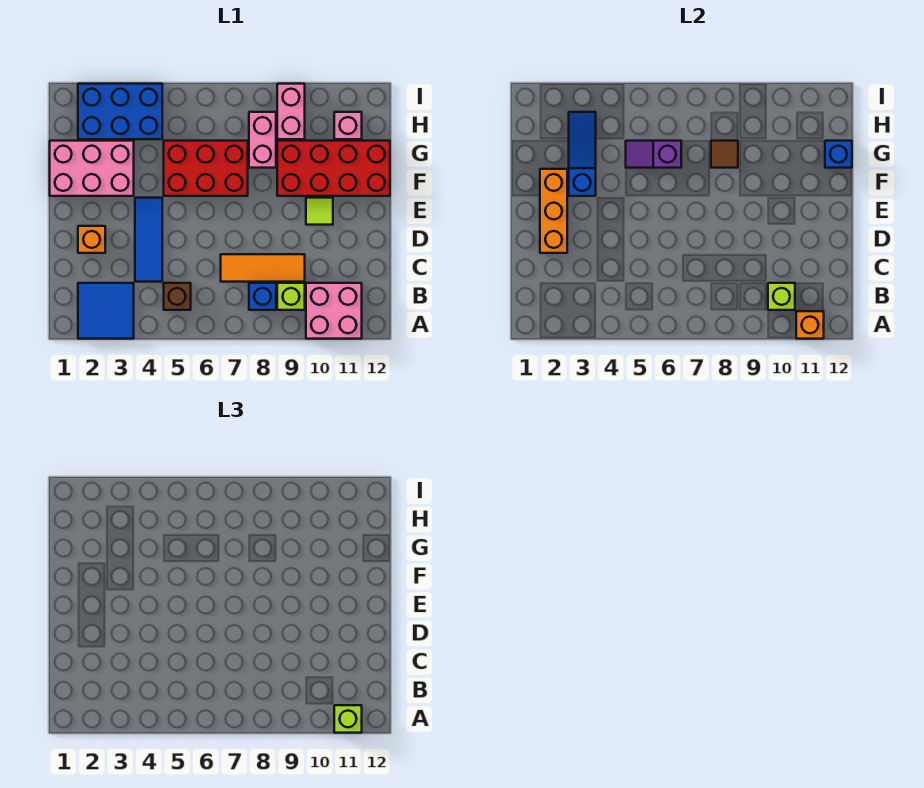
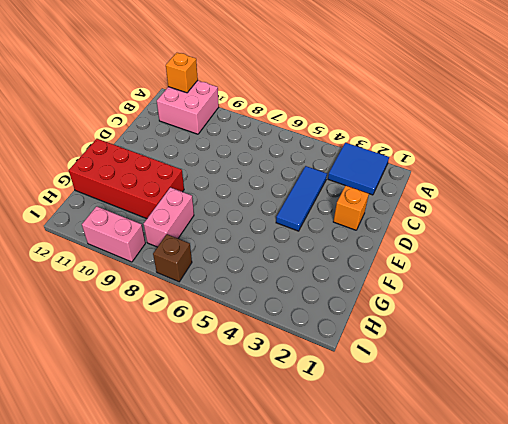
brown brick I7 level 1 -> brown brick B5 level 1
pink brick I9:I10 level 1 -> pink brick H9:I9 level 1
none -> blue brick B8 level 1
none -> lime brick B9 level 1
none -> orange tile C7:C9 level 1

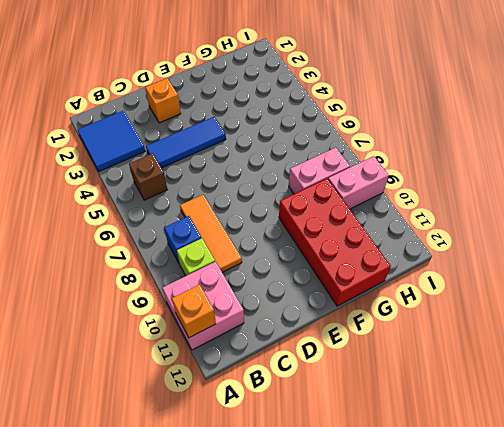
none -> lime tile E10 level 1
none -> pink brick F1:G3 level 1
none -> red brick F5:G7 level 1

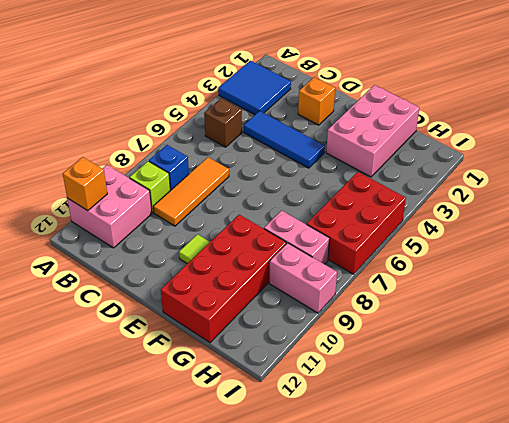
red brick H5:I7 level 1 -> red brick F5:G7 level 1
none -> blue brick H2:I4 level 1
none -> pink brick H11 level 1
none -> lime brick B10 level 2

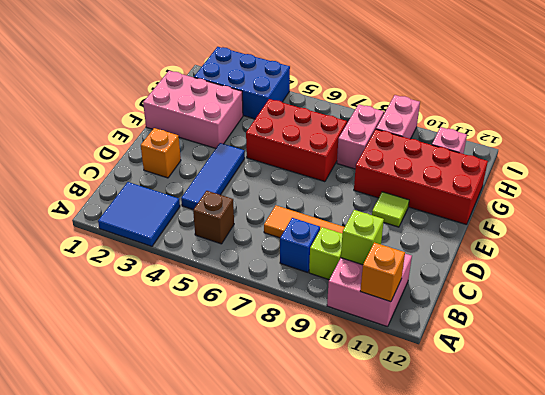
none -> orange brick D2:F2 level 2
none -> blue slope F3:H3 level 2 top F
none -> purple slope G5:G6 level 2 top 6

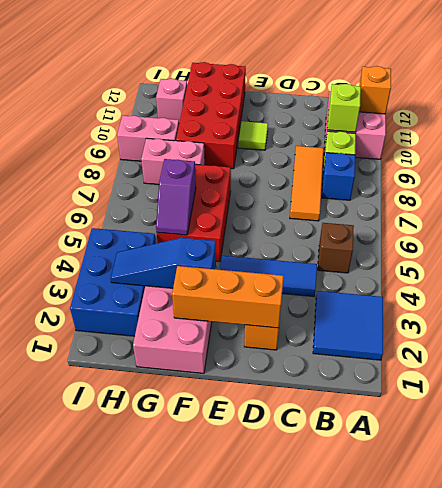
none -> brown tile G8 level 2
none -> blue brick G12 level 2
none -> lime brick A11 level 3

